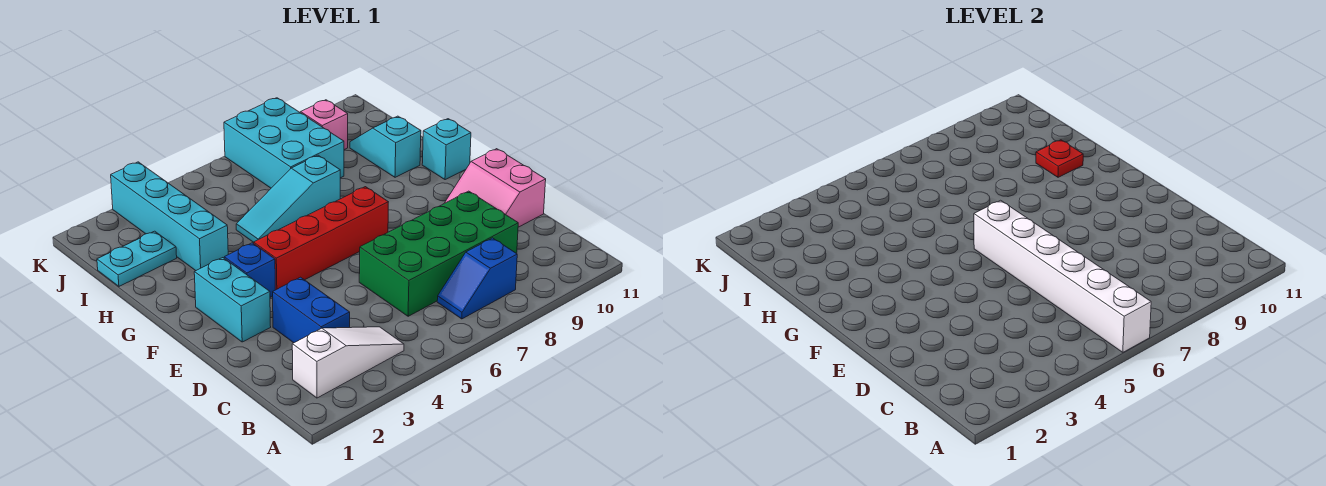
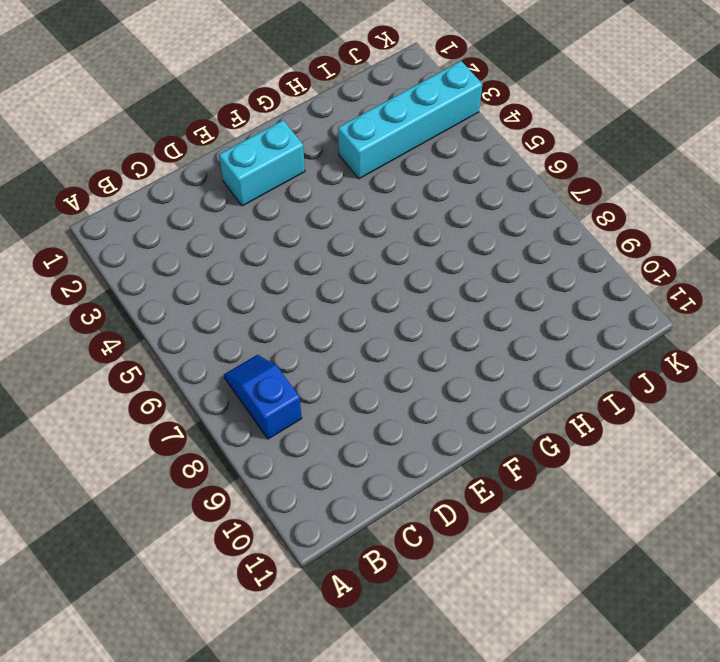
none -> white slope B2:B4 level 1 top 2
none -> blue brick C3:D3 level 1
none -> green brick C6:D9 level 1

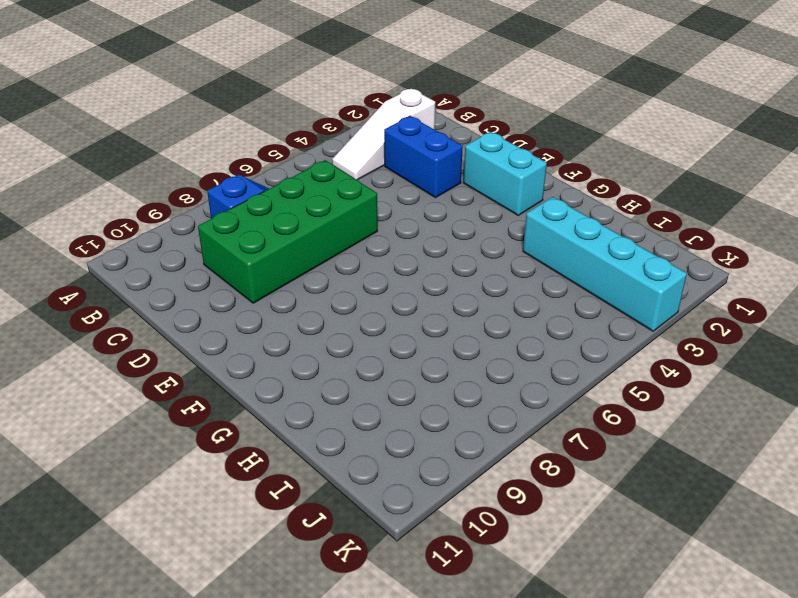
none -> pink slope D10:E11 level 1 top 11
none -> blue brick F3 level 1
none -> red brick F4:F7 level 1

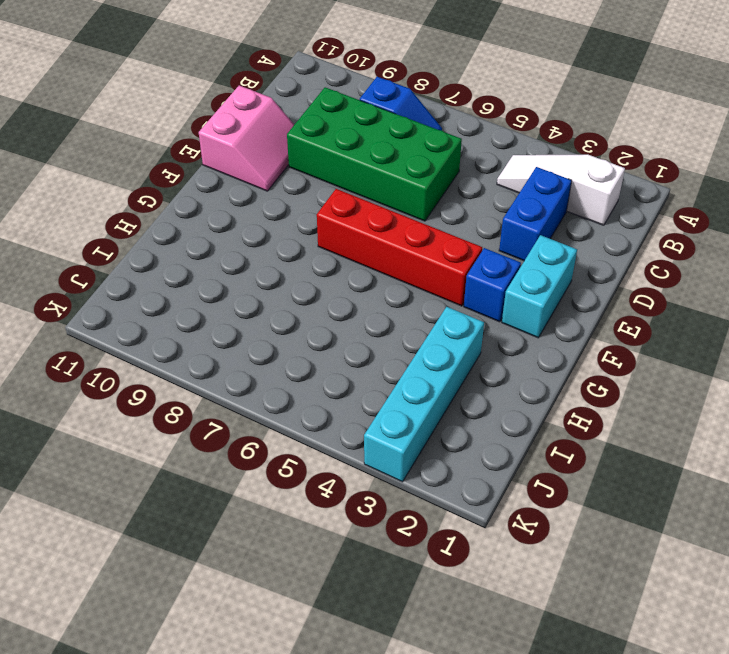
none -> cyan brick G11 level 1
none -> cyan slope H5:H7 level 1 top 7
none -> cyan slope H10:I10 level 1 top H

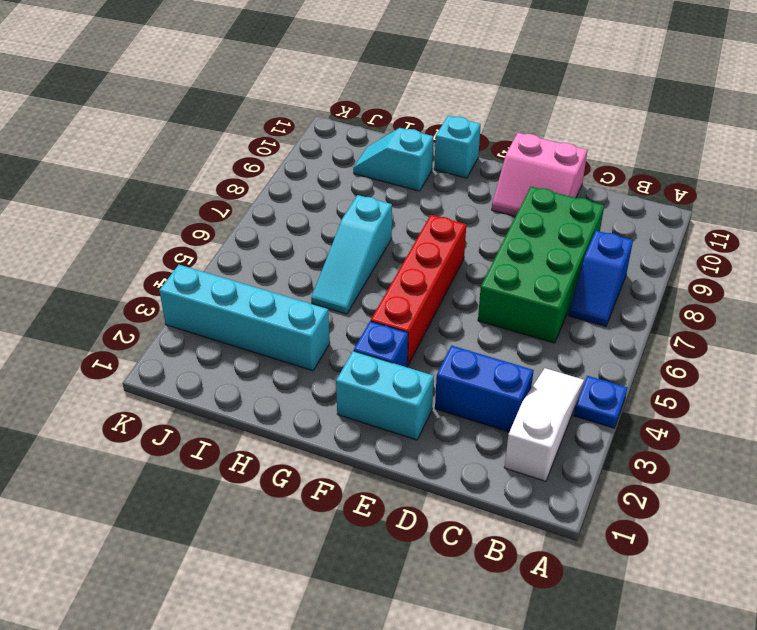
blue plate A4 level 1 -> none
none -> cyan plate I1:I2 level 1
none -> cyan brick I7:K8 level 1
none -> pink brick J9 level 1

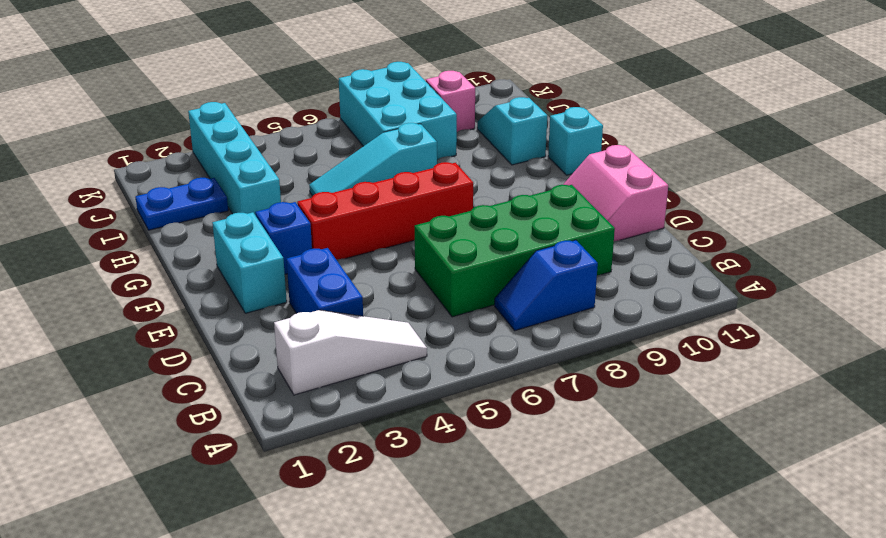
blue plate I1:I2 level 1 -> cyan plate I1:I2 level 1
none -> white brick A6:F6 level 2
none -> red plate H10 level 2

